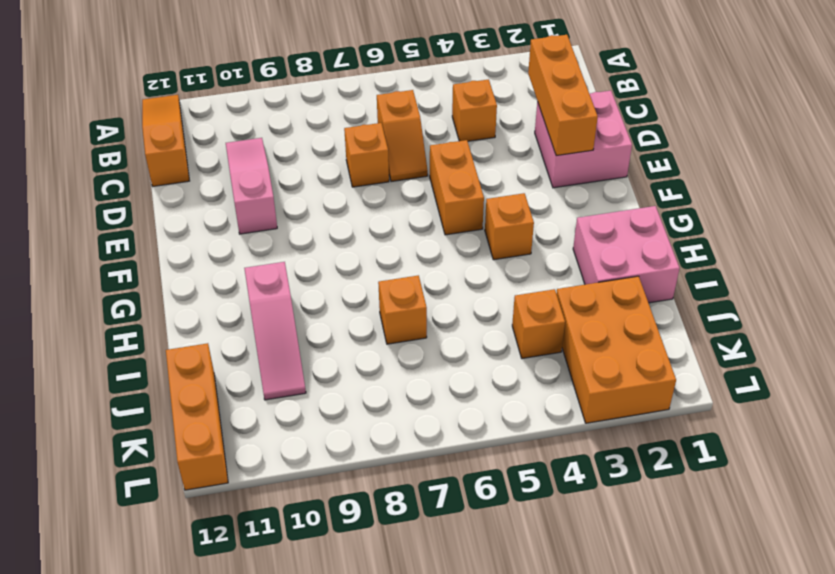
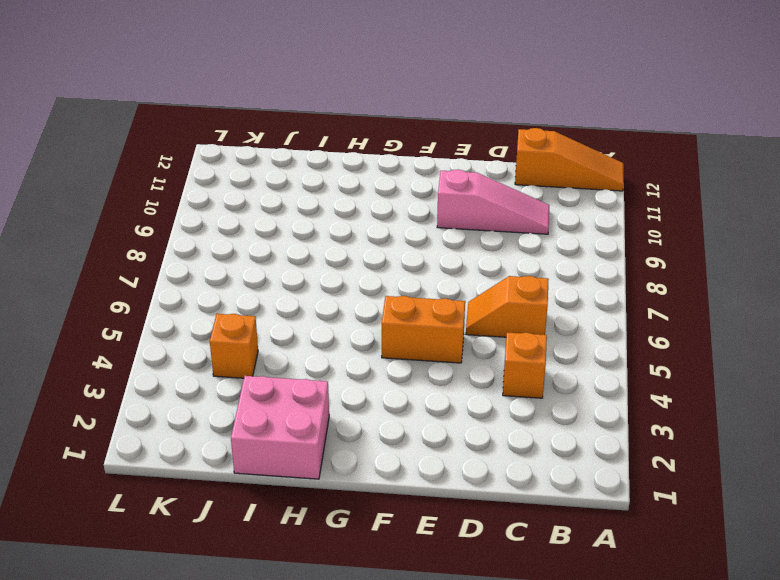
none -> pink brick D1:E2 level 1
none -> orange brick D7 level 1
none -> orange brick G4 level 1

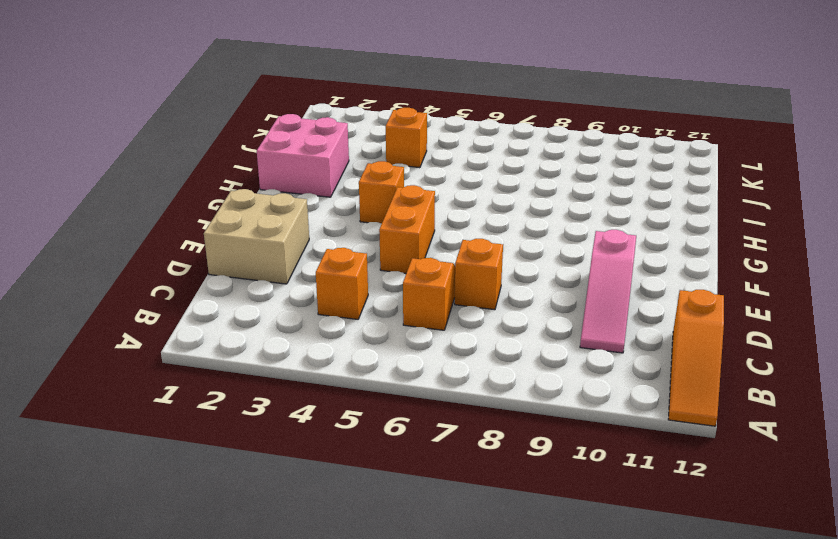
tan brick D1:E2 level 1 -> pink brick D1:E2 level 1
none -> pink slope H10:J10 level 1 top H
none -> orange brick I7 level 1
none -> orange brick J2:L3 level 1

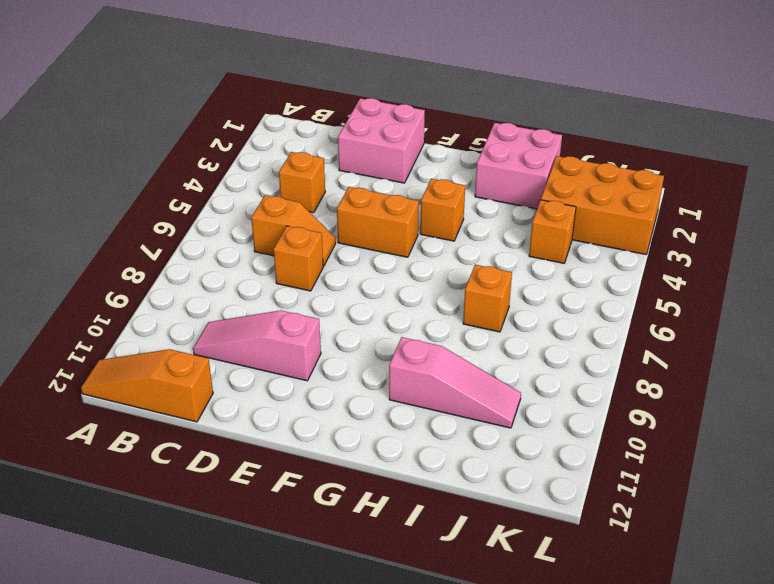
none -> orange brick J12:L12 level 1
none -> orange brick C2:E2 level 2

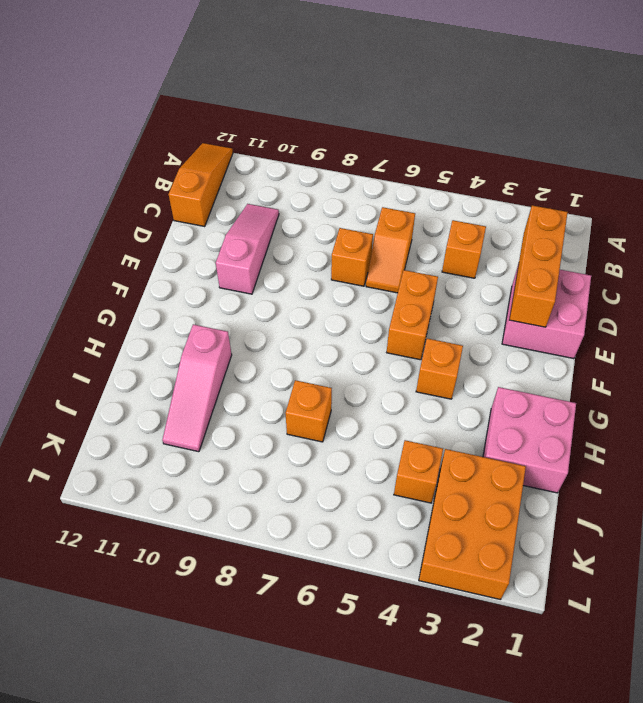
none -> orange brick J12:L12 level 1

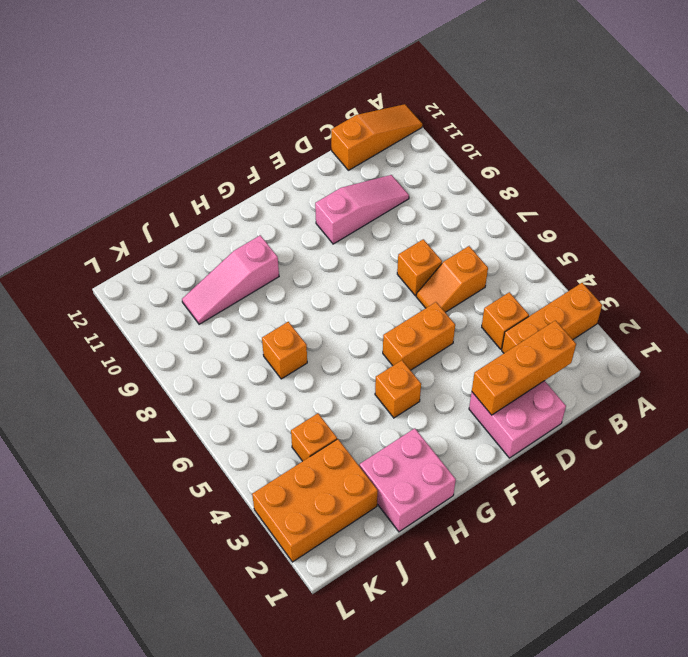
orange brick A3:C3 level 1 -> orange brick J12:L12 level 1

